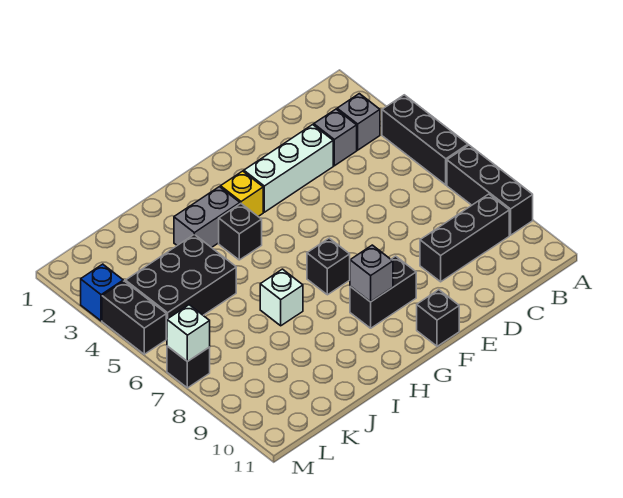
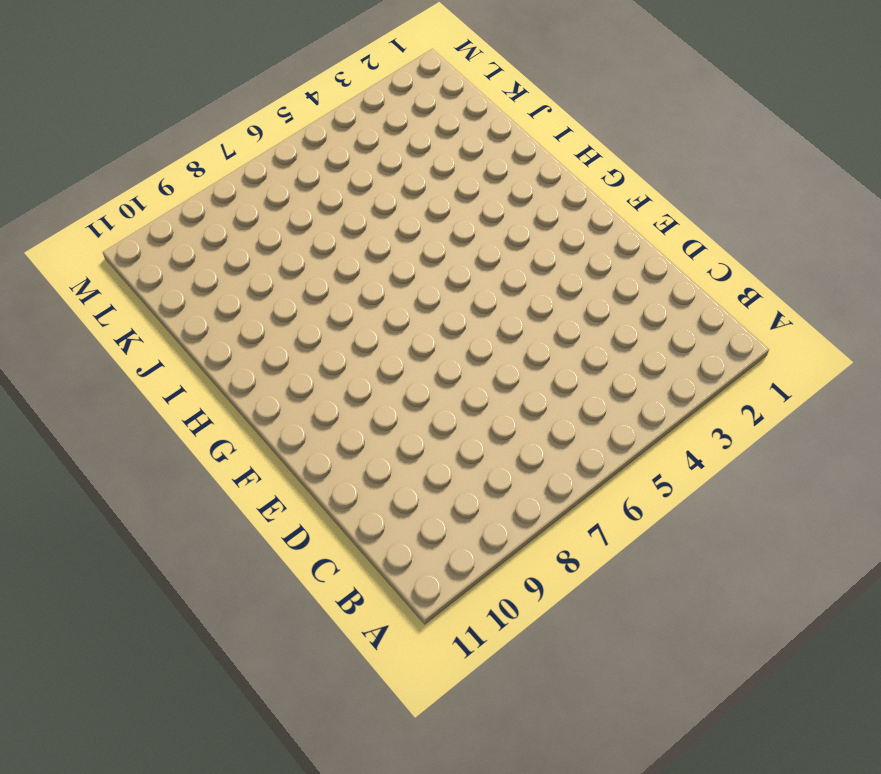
none -> black brick A4:A6 level 1
none -> black brick A7:A9 level 1
none -> grey brick B3 level 1

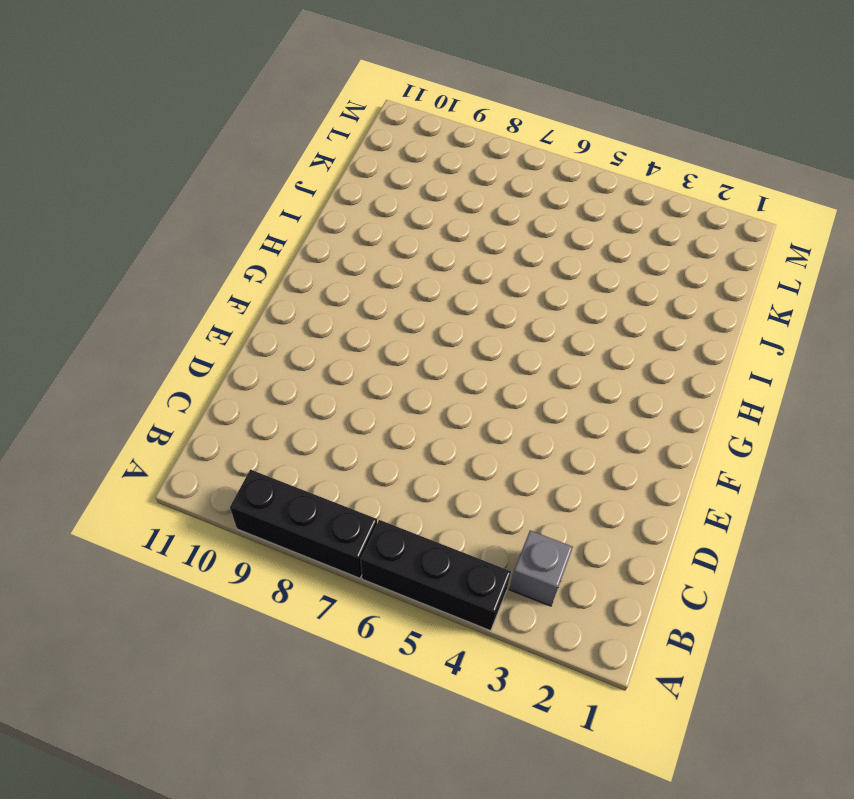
none -> black brick B9:D9 level 1
none -> grey brick C3 level 1
none -> white brick D3:F3 level 1

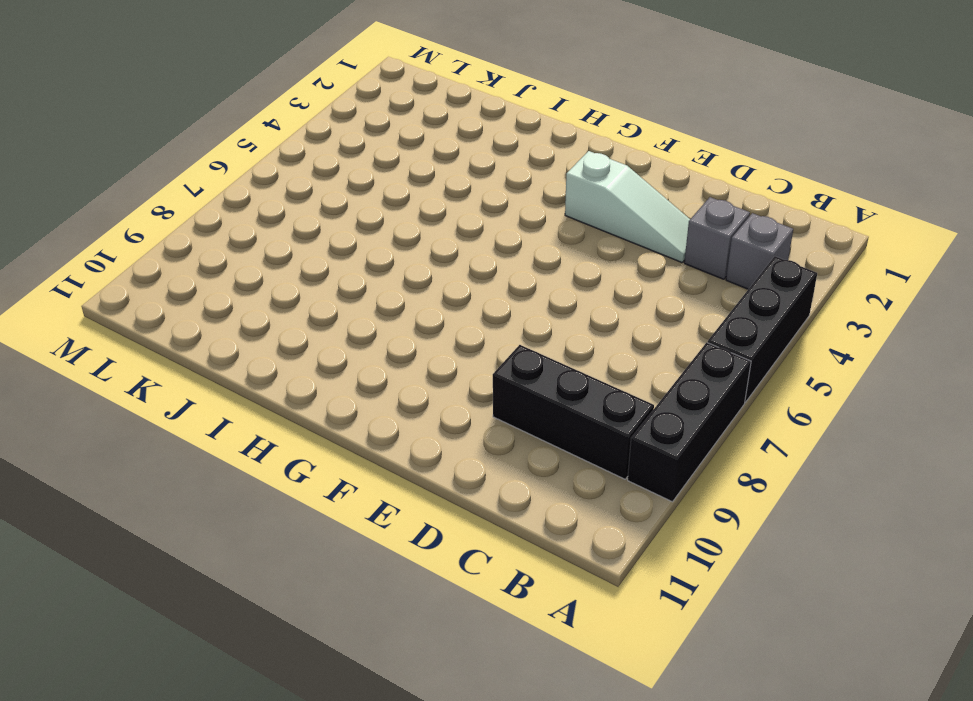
white slope D3:F3 level 1 top F -> white brick D3:F3 level 1
none -> black brick F9:G9 level 1
none -> black brick F11 level 1
none -> yellow brick G3 level 1

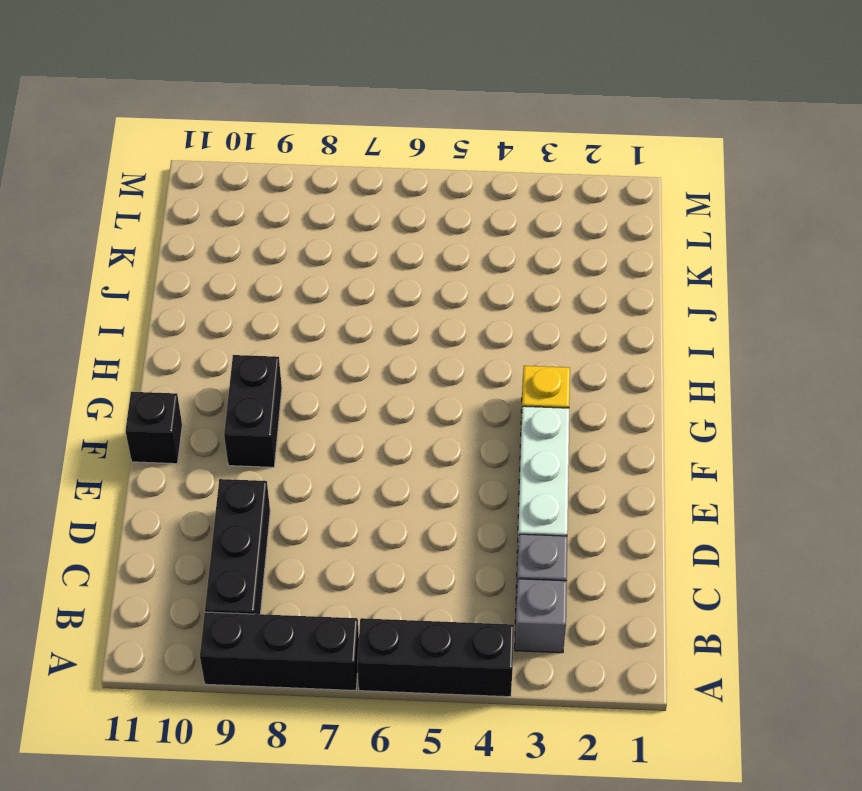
none -> black brick G7 level 1
none -> grey brick H3:I3 level 1
none -> black brick H4 level 1

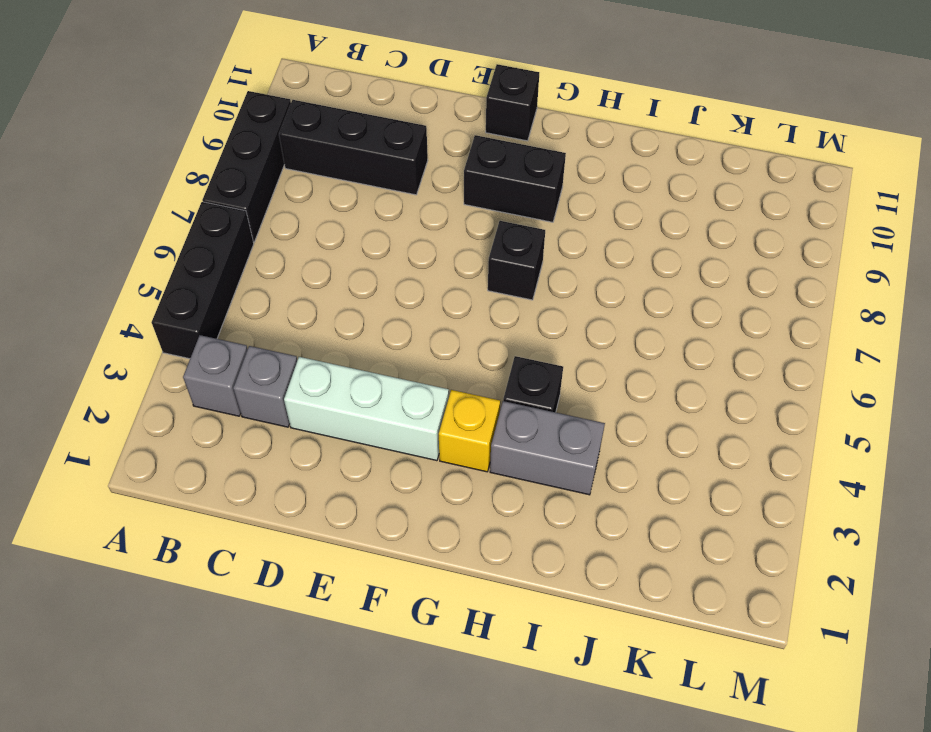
none -> white brick I7 level 1
none -> black brick J4:L5 level 1
none -> blue brick M3 level 1

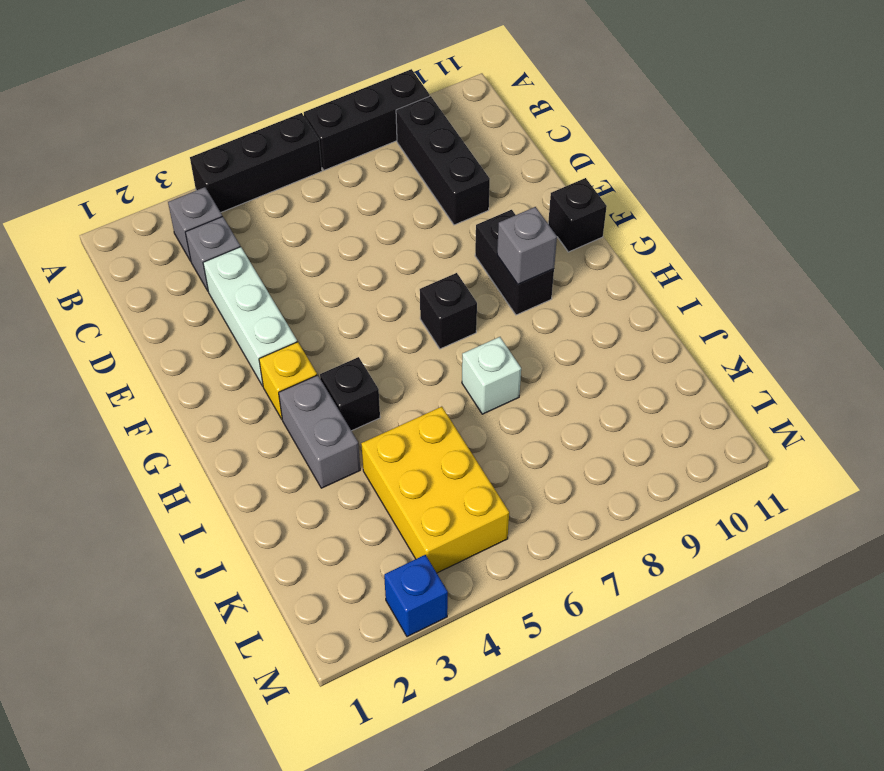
yellow brick J4:L5 level 1 -> black brick J4:L5 level 1
none -> black brick M4:M5 level 1
none -> black brick M7 level 1
none -> white brick M7 level 2

